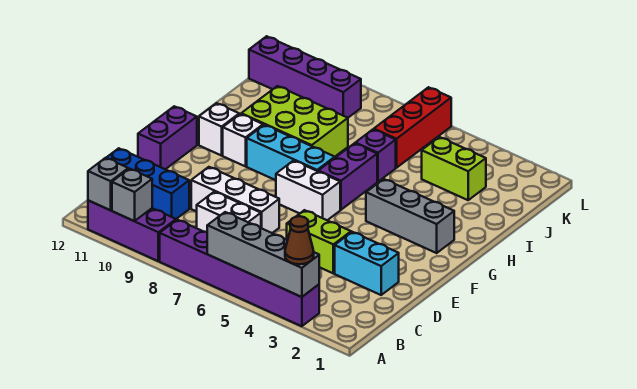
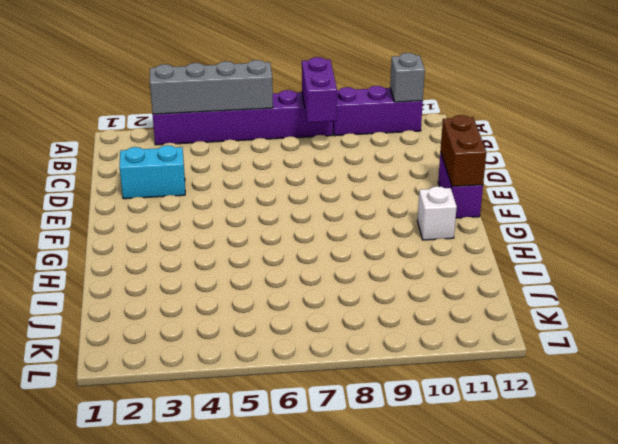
purple brick A8:B8 level 2 -> purple brick G6:H6 level 1
brown brick E12:F12 level 2 -> none
none -> white brick C7:C8 level 1
none -> blue brick C10:C12 level 1
none -> lime brick D4:D5 level 1

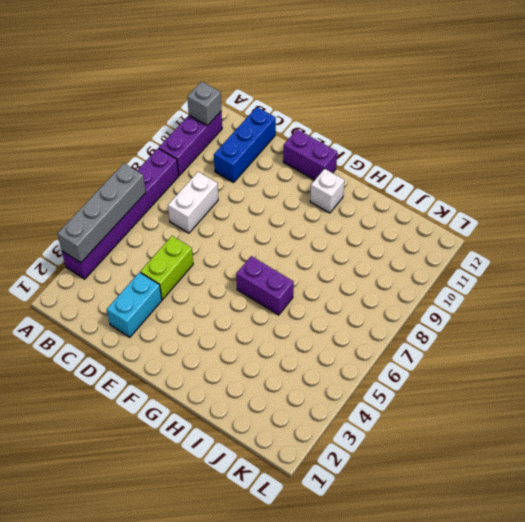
none -> white brick D7:D9 level 1
none -> white brick F6:F7 level 1
none -> grey brick G2:G4 level 1

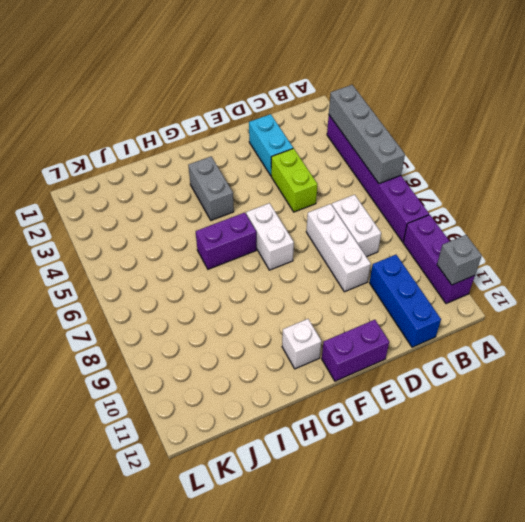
grey brick G3:G4 level 1 -> grey brick G2:G4 level 1
none -> cyan brick G7:G9 level 1
none -> white brick G10 level 1
none -> lime brick H8:I10 level 1

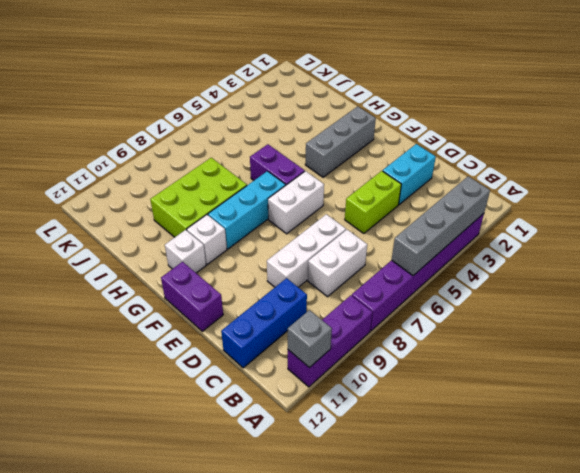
none -> purple brick I6 level 1
none -> lime brick J3:J4 level 1
none -> red brick J6:L6 level 1

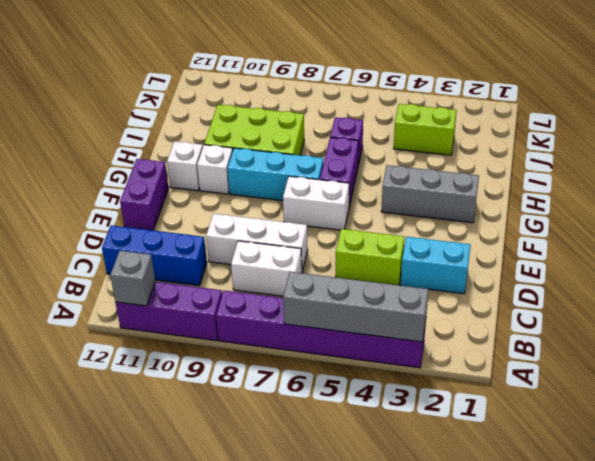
none -> red brick J6:L6 level 1
none -> purple brick K9:K12 level 1
none -> grey brick A10 level 2

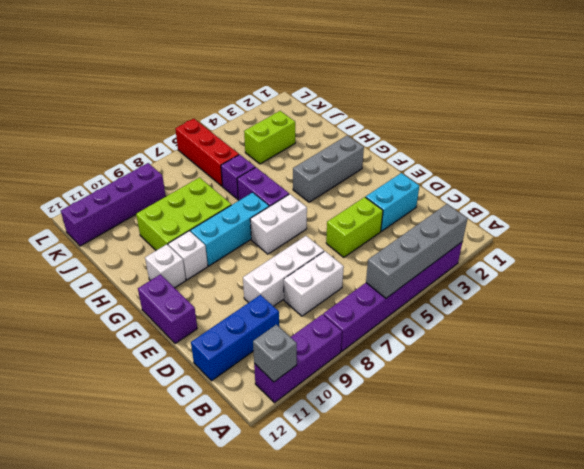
none -> grey brick A10 level 2
none -> brown cone A3 level 3

